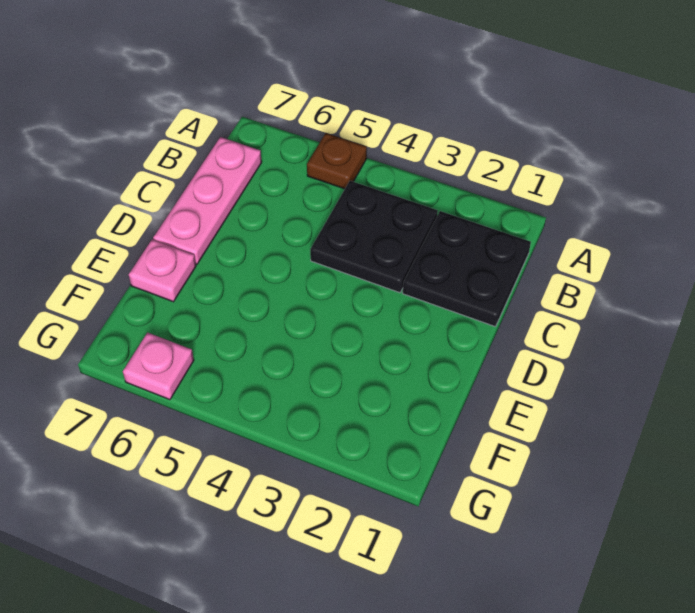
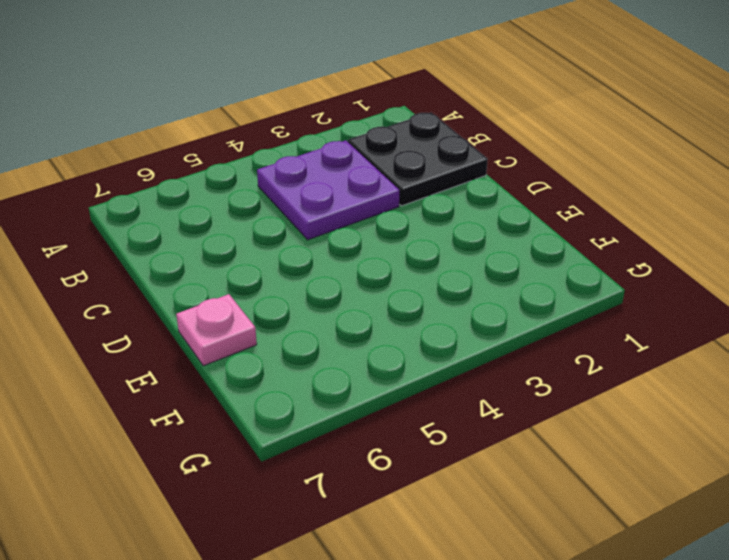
purple plate B3:C4 level 1 -> black plate B3:C4 level 1
none -> brown plate A5 level 1
none -> pink plate B7:D7 level 1

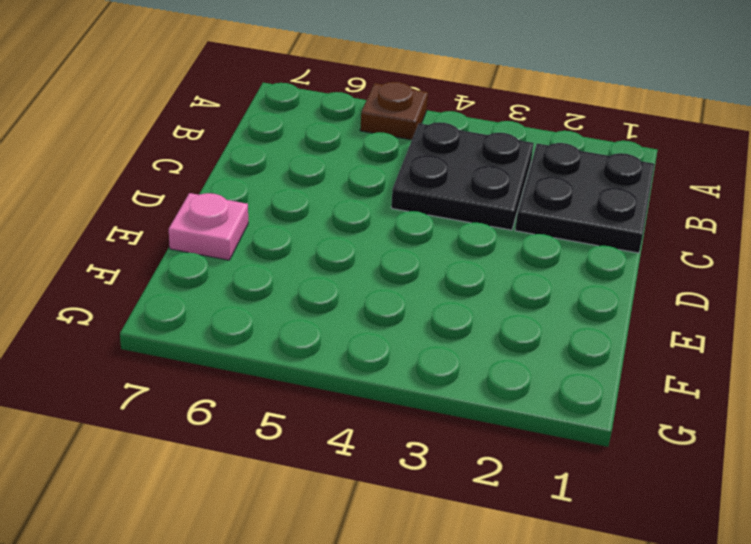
none -> pink plate B7:D7 level 1
none -> pink plate G6 level 1

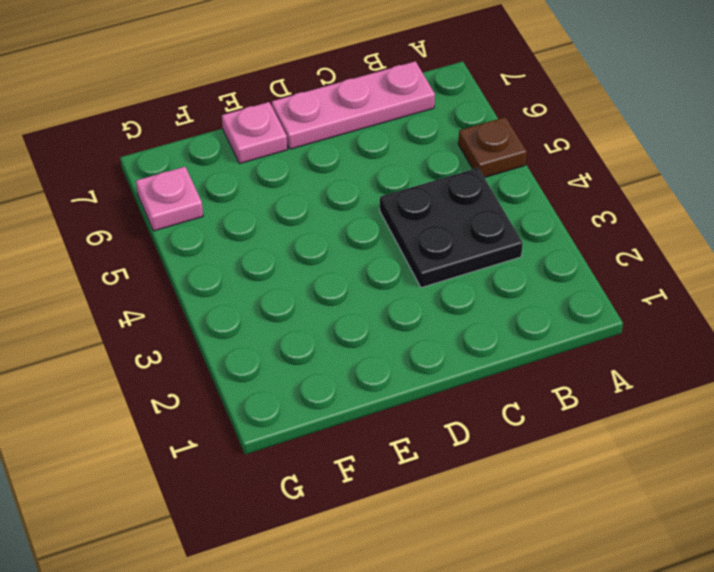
none -> black plate B1:C2 level 1

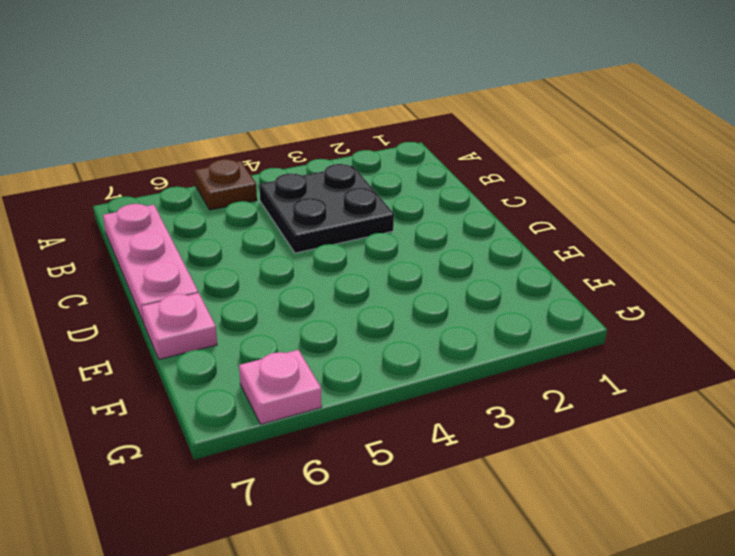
none -> black plate B1:C2 level 1

